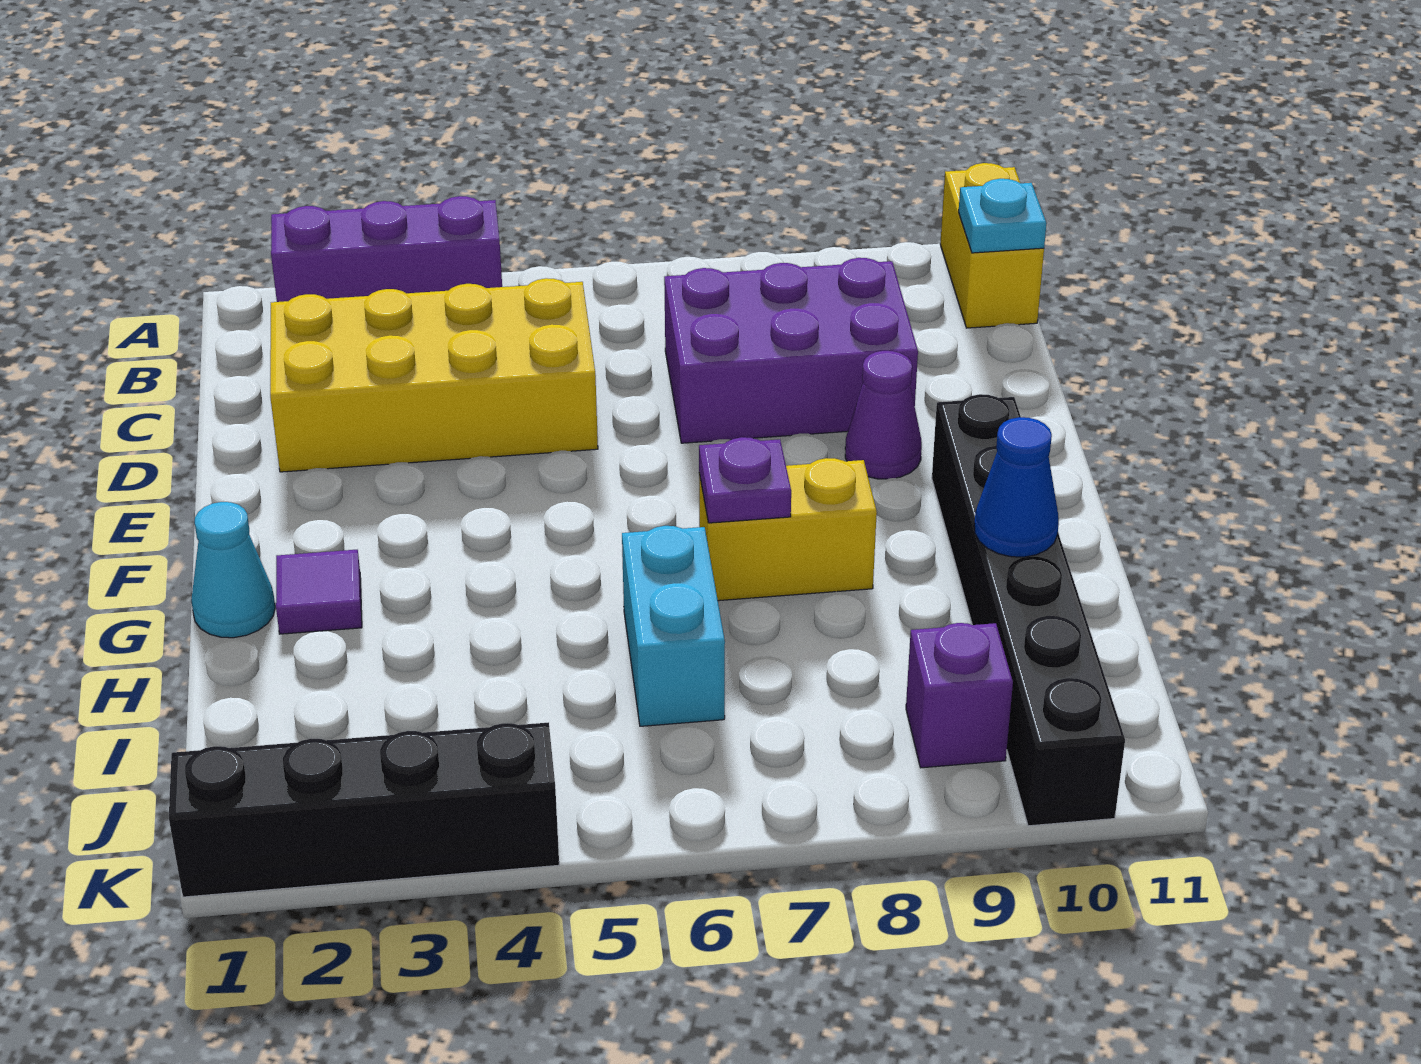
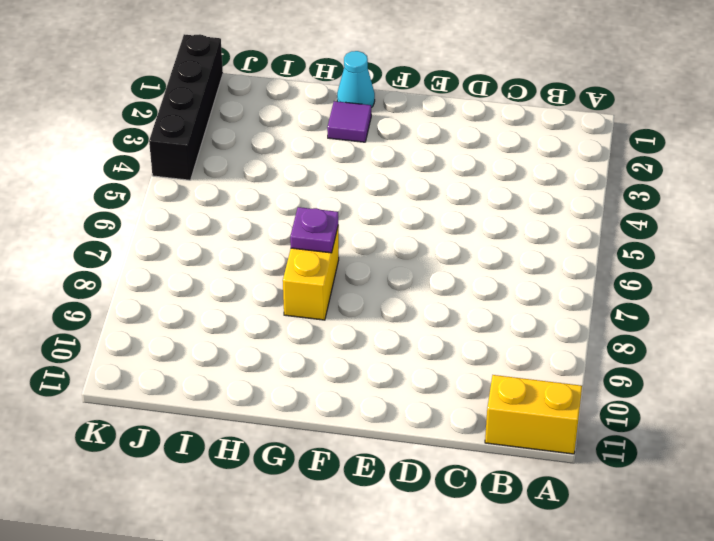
none -> purple brick A2:A4 level 1
none -> yellow brick C2:D5 level 1
none -> purple brick C7:D9 level 1

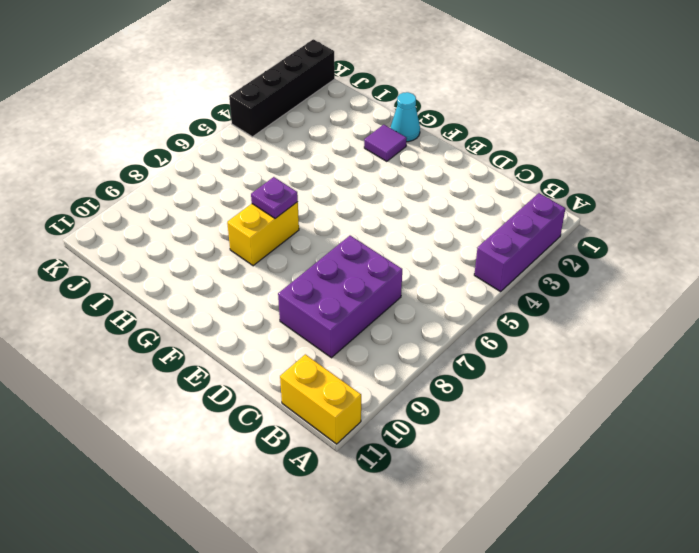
none -> yellow brick C2:D5 level 1
none -> purple cone E9 level 1
none -> black brick F10:K10 level 1

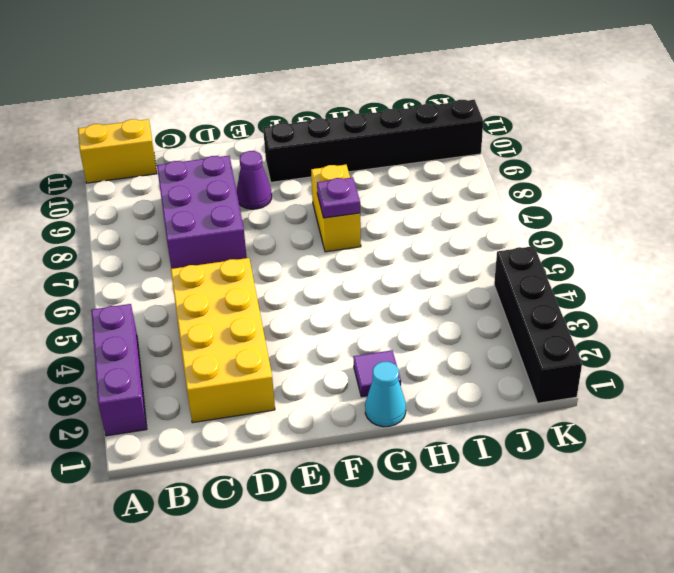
none -> cyan brick H6:I6 level 1
none -> purple brick J9 level 1
none -> cyan plate B11 level 2

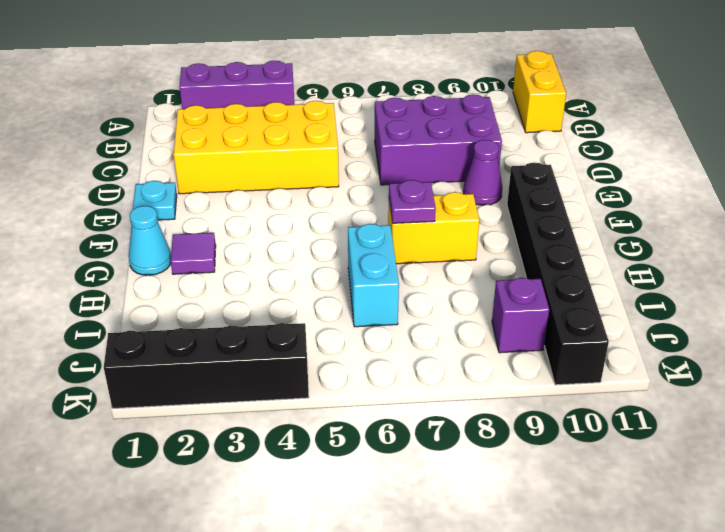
cyan plate E1 level 1 -> cyan plate B11 level 2
none -> blue cone H10 level 2

